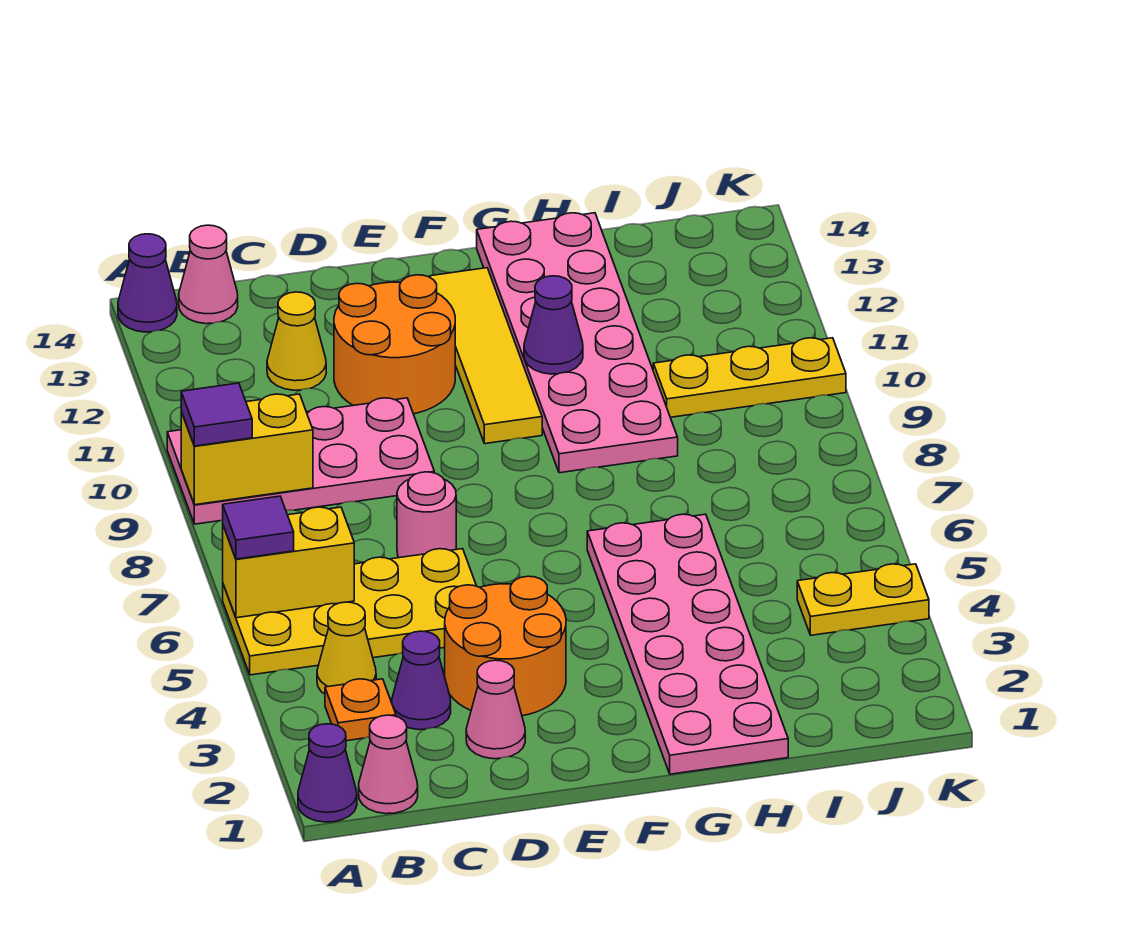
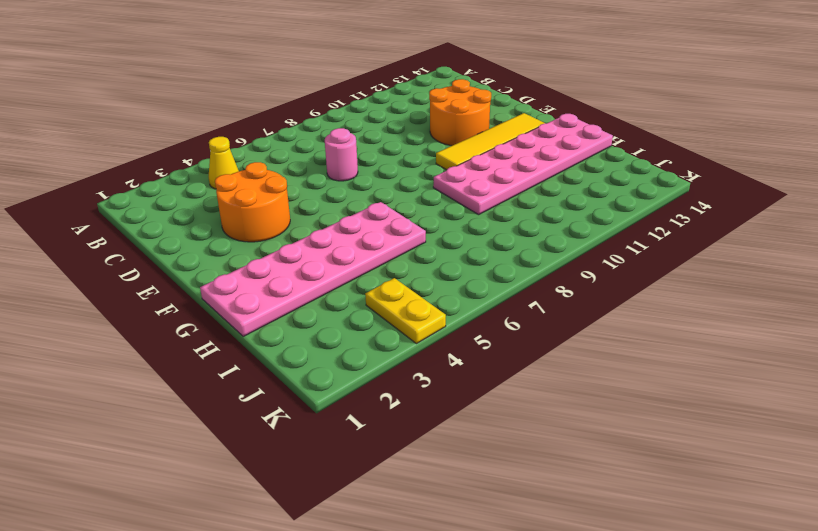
none -> purple cone A1 level 1
none -> yellow plate A5:D6 level 1
none -> pink plate A9:D10 level 1

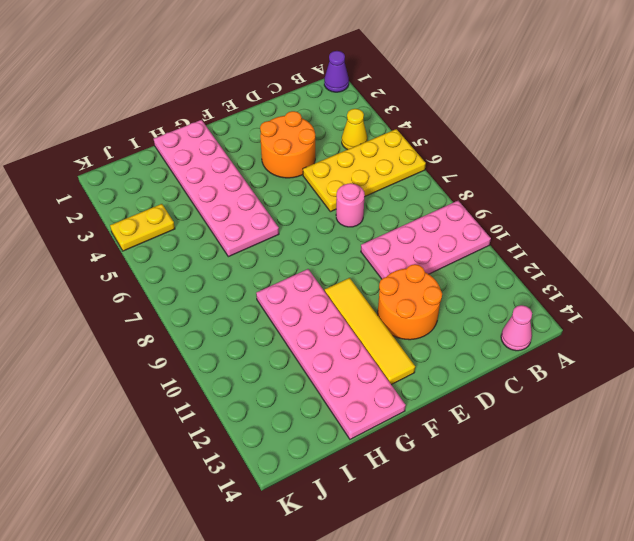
none -> purple cone A14 level 1
none -> pink cone B1 level 1
none -> orange plate B3 level 1

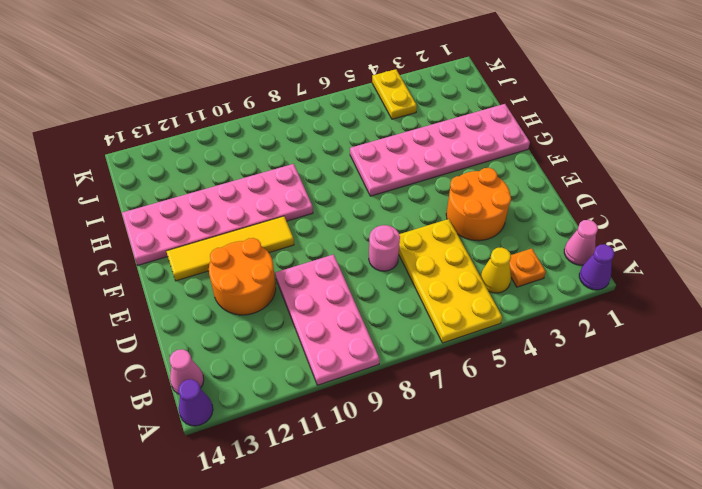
none -> purple cone C3 level 1
none -> yellow cone C12 level 1
none -> pink cone D2 level 1

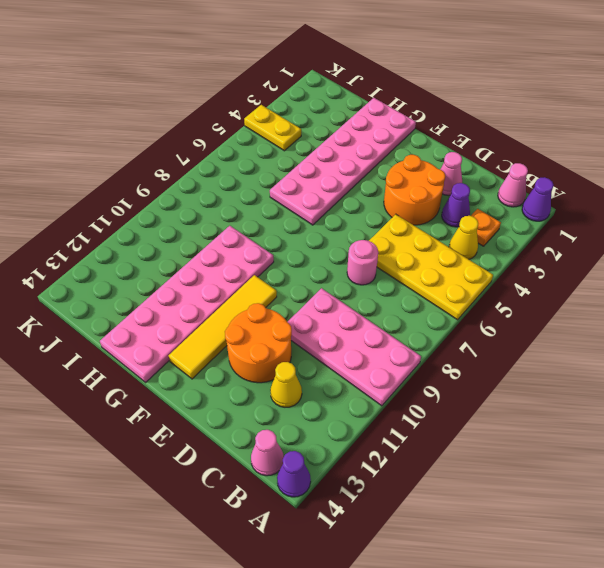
none -> yellow plate I10:K10 level 1
none -> yellow brick A6:B6 level 2
none -> yellow brick A9:B9 level 2

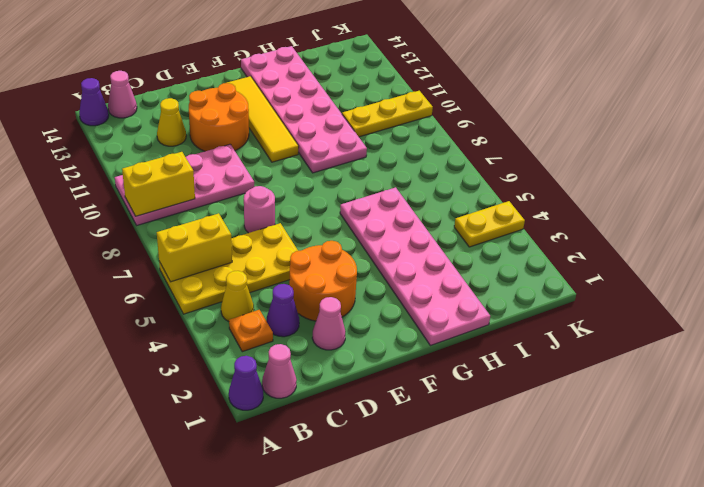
none -> purple cone G11 level 2
none -> purple tile A6 level 3
none -> purple tile A9 level 3

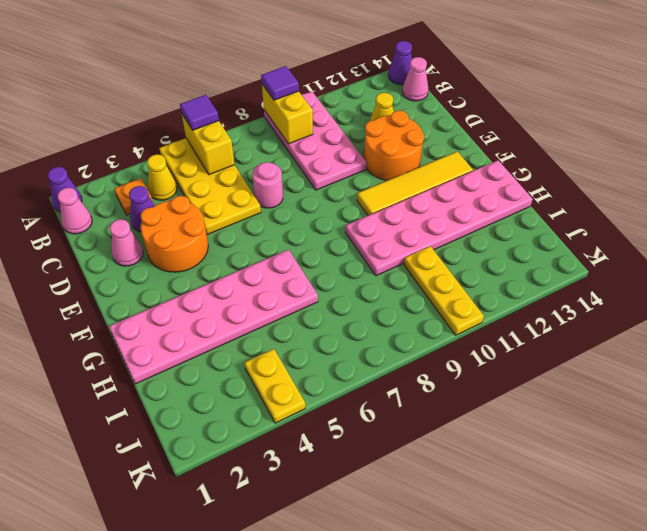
none -> purple cone G11 level 2

